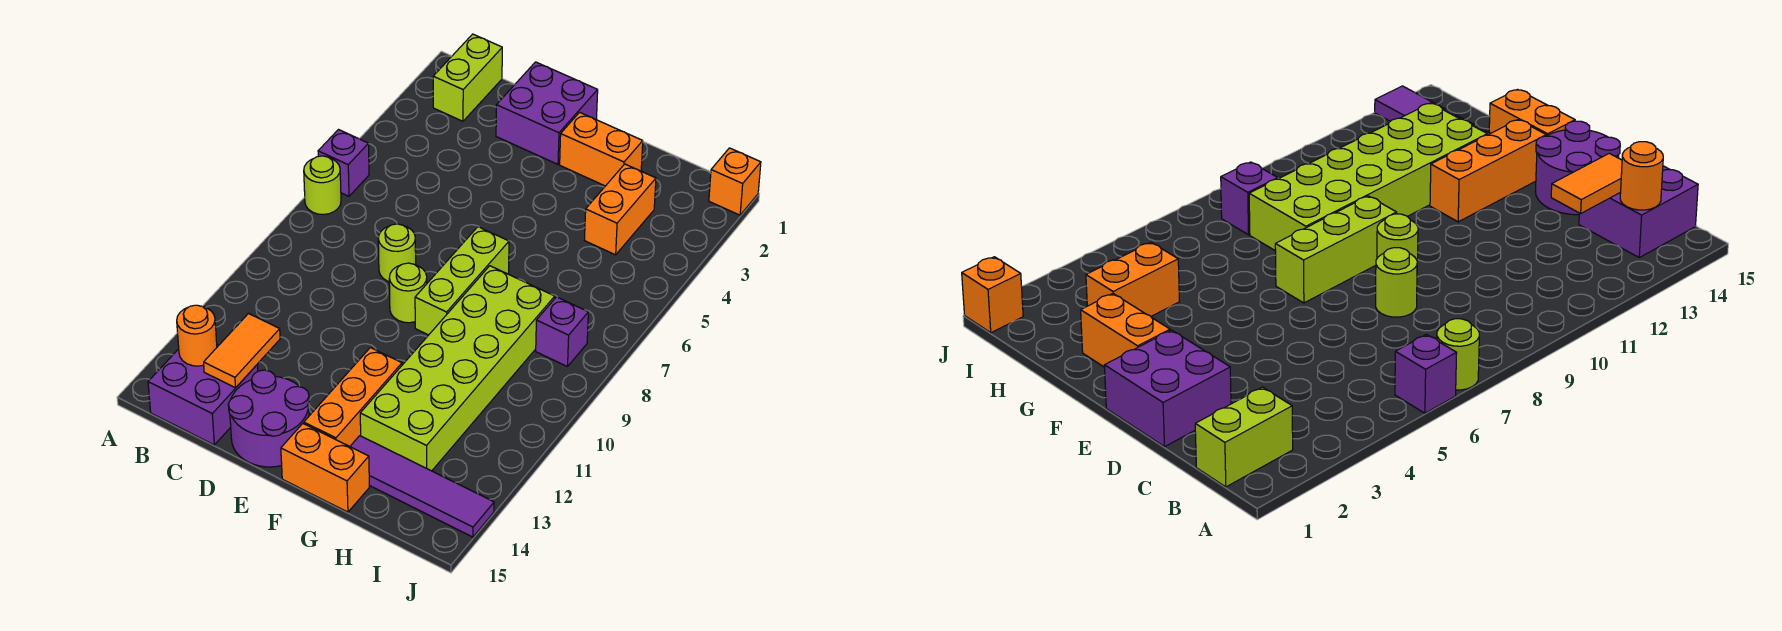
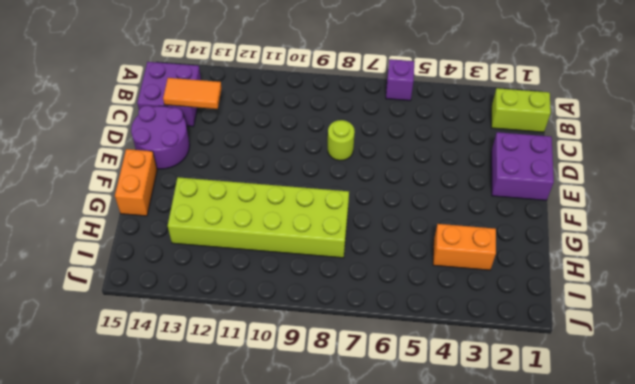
none -> lime round brick A7 level 1
none -> lime round brick E9 level 1
none -> orange brick F2:G2 level 1

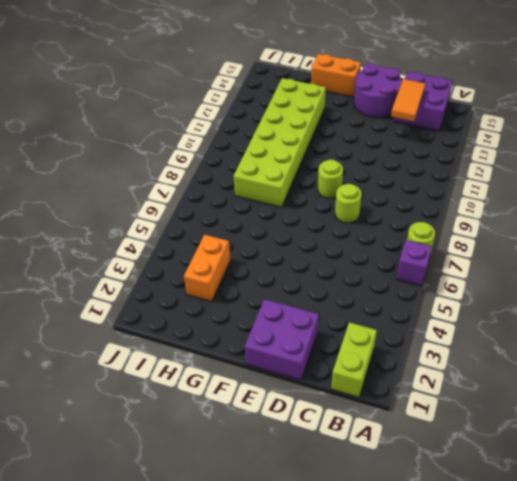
none -> orange brick F2:G2 level 1
none -> lime brick F7:F9 level 1
none -> orange brick F12:F14 level 1

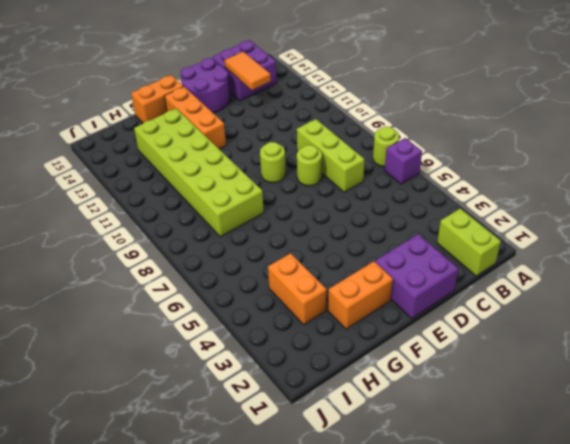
lime brick C7:C9 level 1 -> lime brick F7:F9 level 1
none -> purple tile G14:J14 level 1
none -> purple brick I8 level 1
none -> orange brick J1 level 1

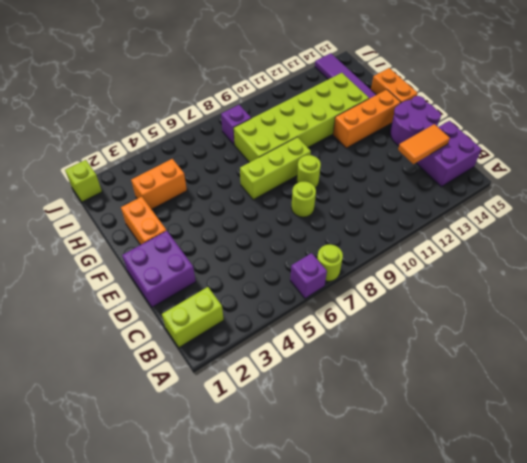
lime brick J1 level 1 -> orange brick J1 level 1
none -> orange round brick B14 level 2

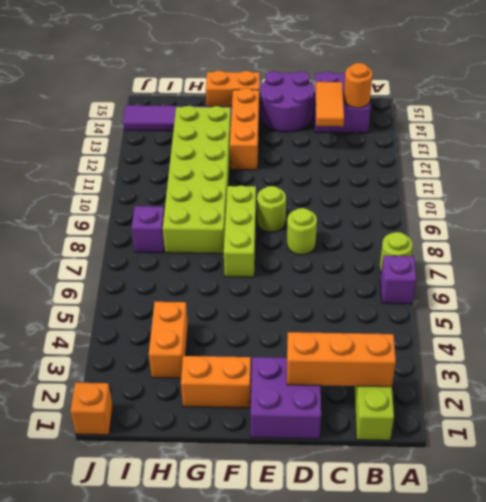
orange brick B2:D2 level 2 -> none

